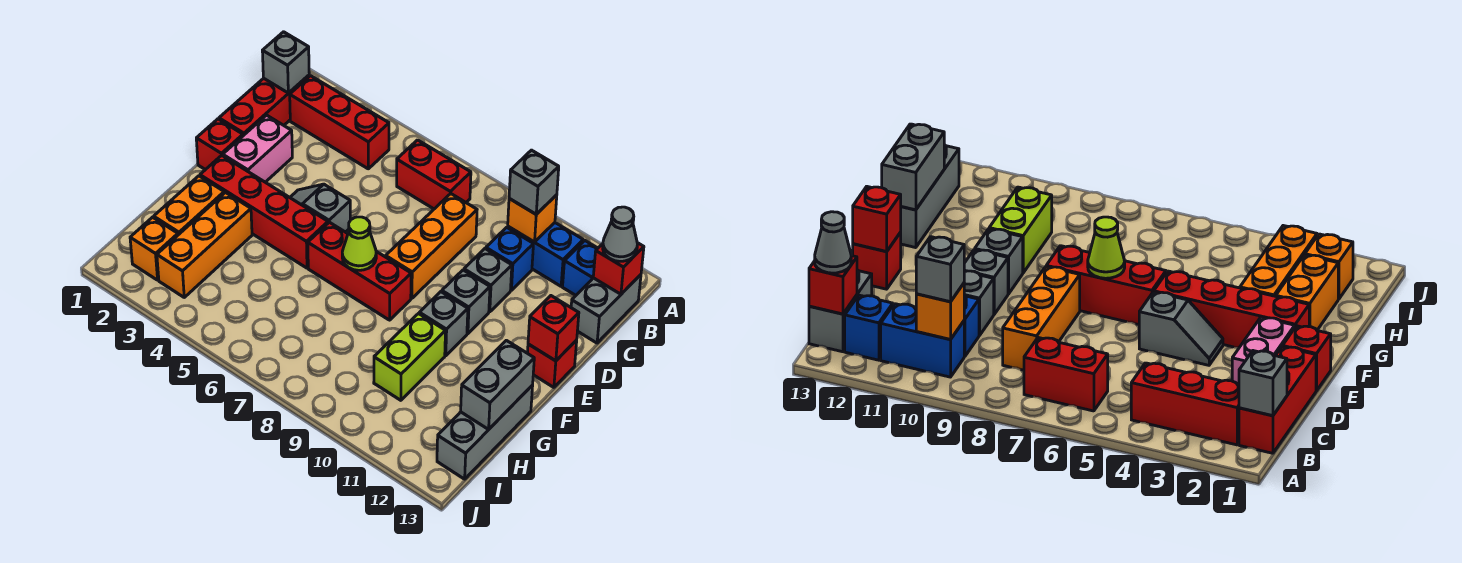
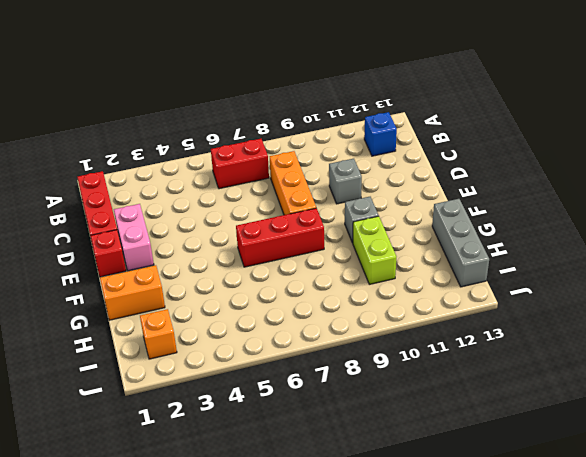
orange brick G1:G2 level 1 -> orange brick G2:H2 level 1
none -> red brick B2:B4 level 1
none -> blue brick B10:B11 level 1
none -> grey brick B13:C13 level 1
none -> blue brick C10 level 1

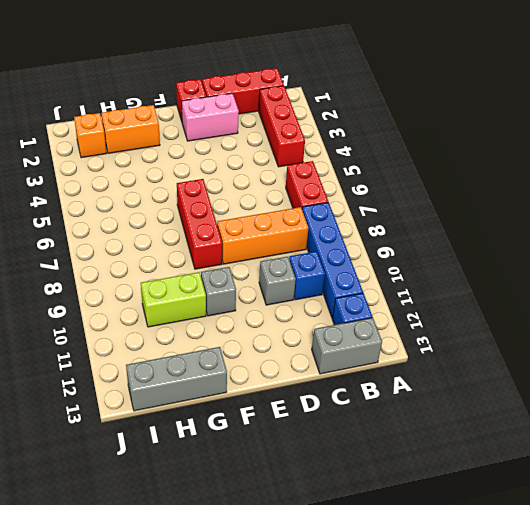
blue brick B8:B11 level 1 -> blue brick B10:B11 level 1
none -> grey slope E4:E5 level 1 top 5
none -> grey brick E10 level 1
none -> red brick E13 level 1
none -> red brick F2:F5 level 1

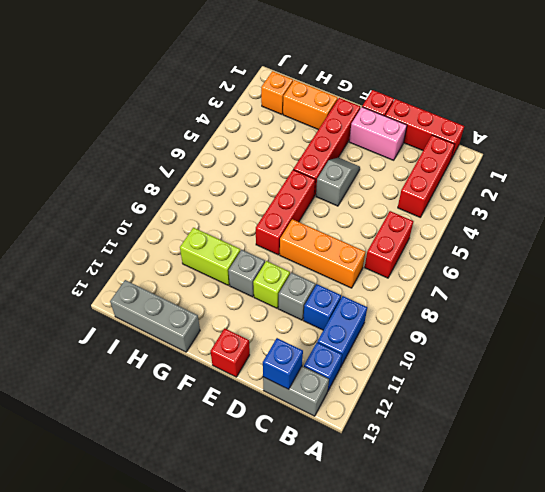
blue brick C13 level 2 -> none
lime brick E10 level 1 -> grey brick E10 level 1
none -> orange brick G3:I3 level 1
none -> grey brick B1 level 2
none -> orange brick B10 level 2
none -> red brick B13 level 2

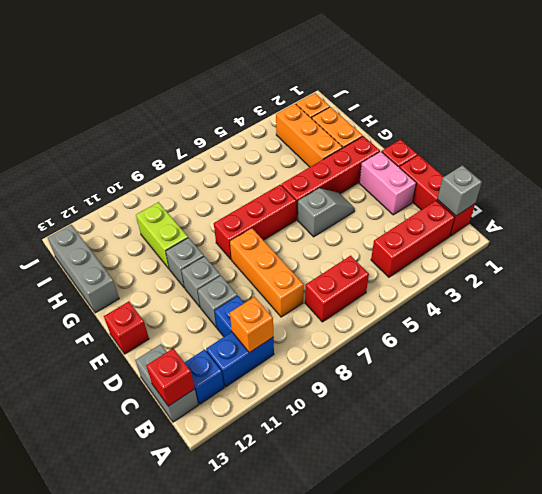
none -> red brick E13 level 2
none -> lime cone F7 level 2
none -> grey brick G13:H13 level 2
none -> grey brick B10 level 3

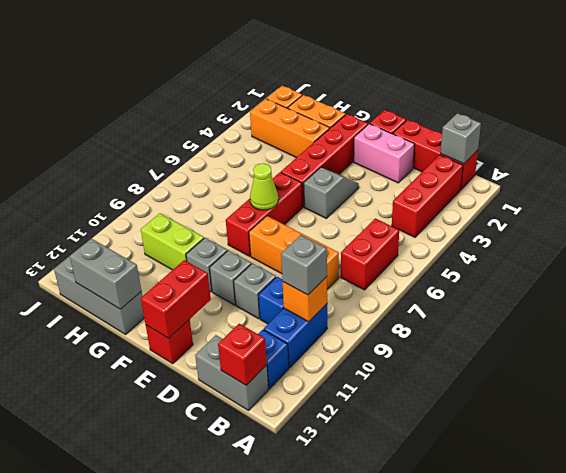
red brick E12:E13 level 2 -> red brick E13 level 2
none -> grey cone B13 level 3

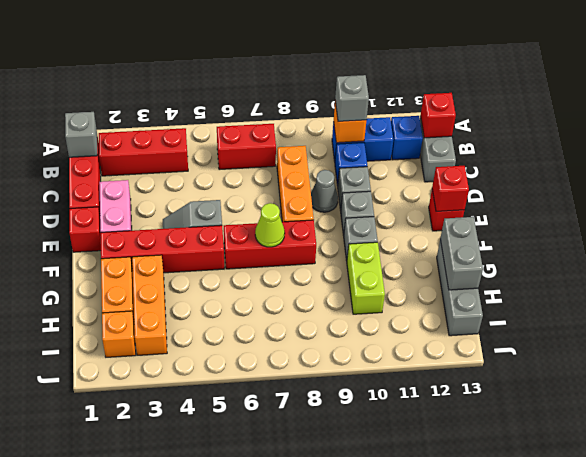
grey cone D9 level 1 -> grey cone B13 level 3

